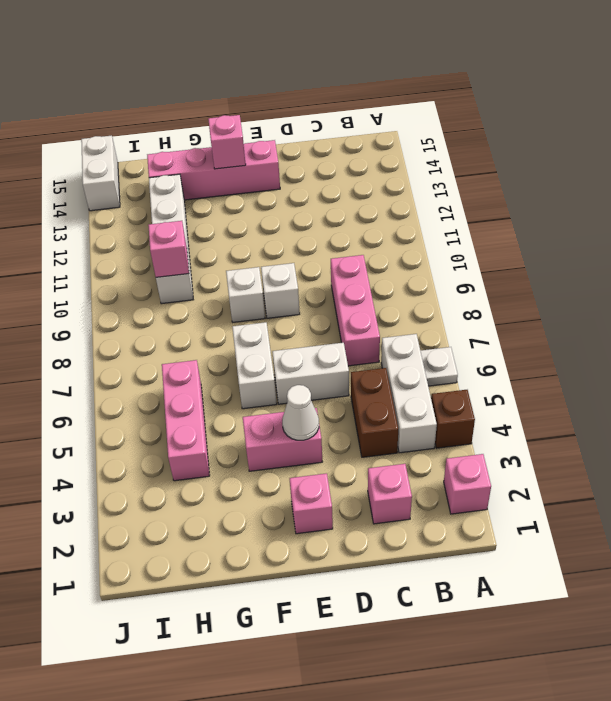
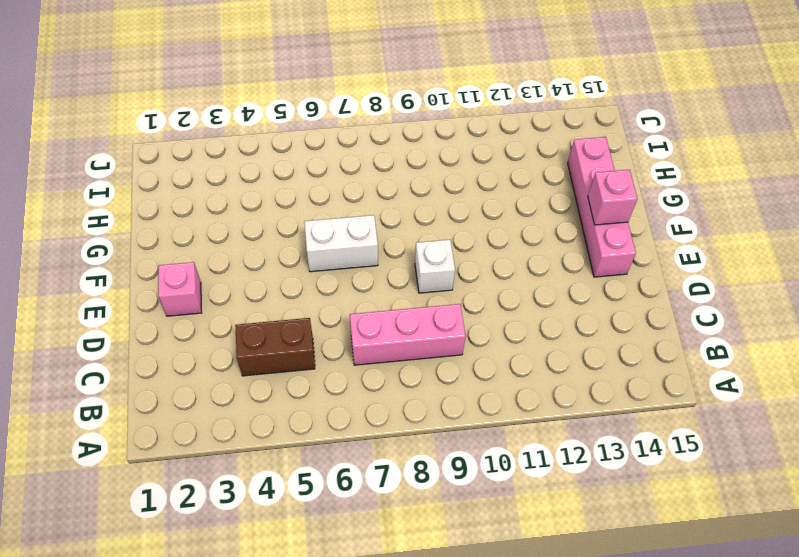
none -> pink brick A2 level 1
none -> brown brick A4 level 1
none -> white plate A6 level 1

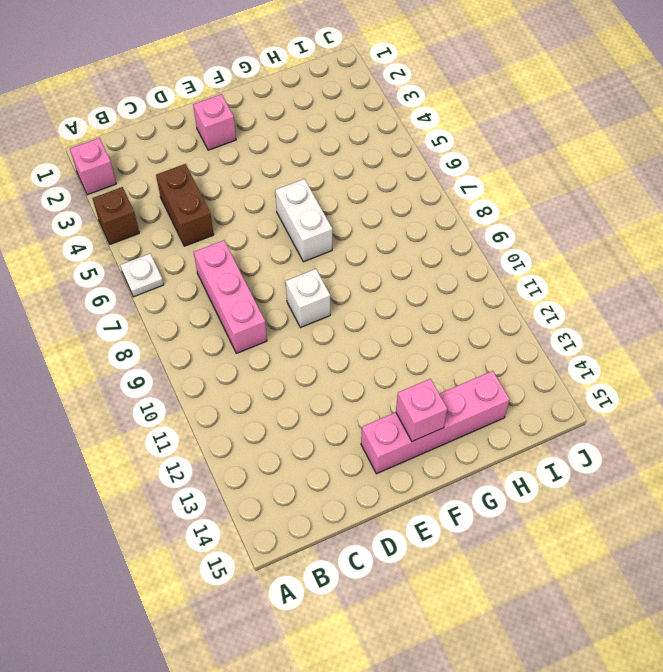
none -> white brick B4:B6 level 1
none -> pink brick C2 level 1
none -> white brick D6:E6 level 1

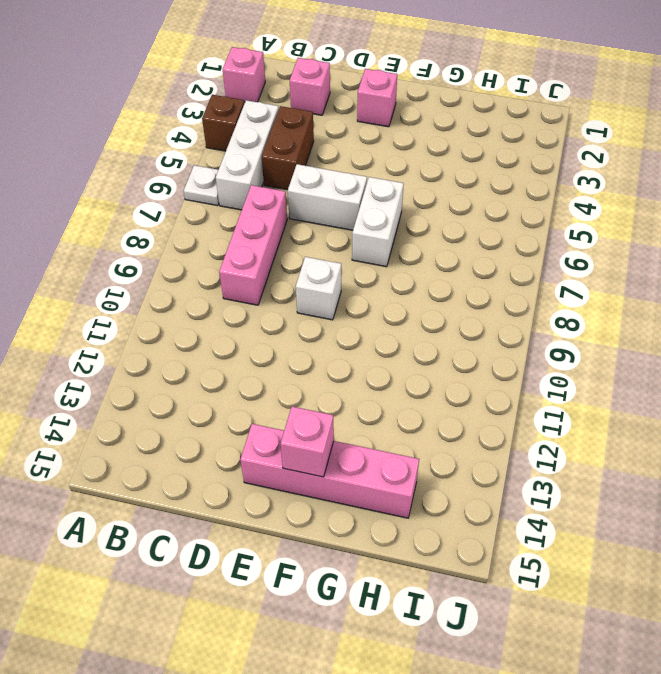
none -> pink brick E4:F4 level 1
none -> white brick F9 level 1
none -> pink brick H4:H6 level 1

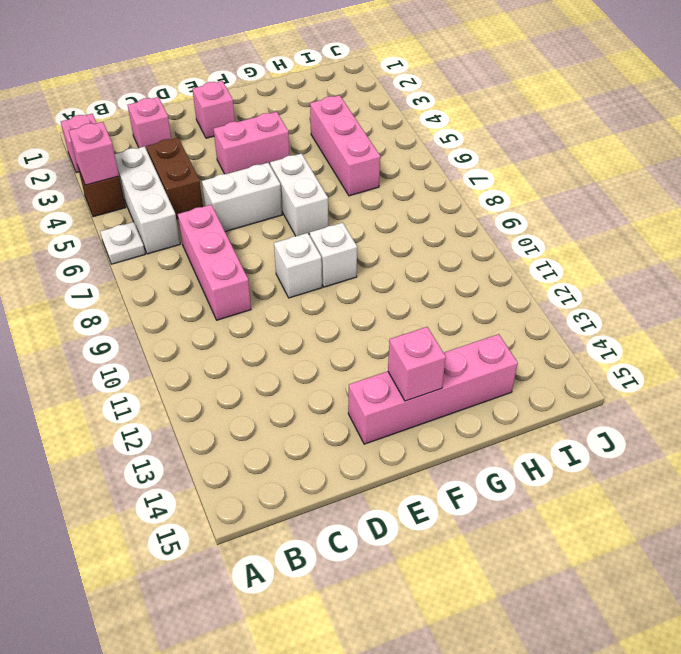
pink brick A4 level 2 -> pink brick H10 level 2
none -> white brick H10:H13 level 1
none -> white brick J14:J15 level 1
none -> white cone E4 level 2

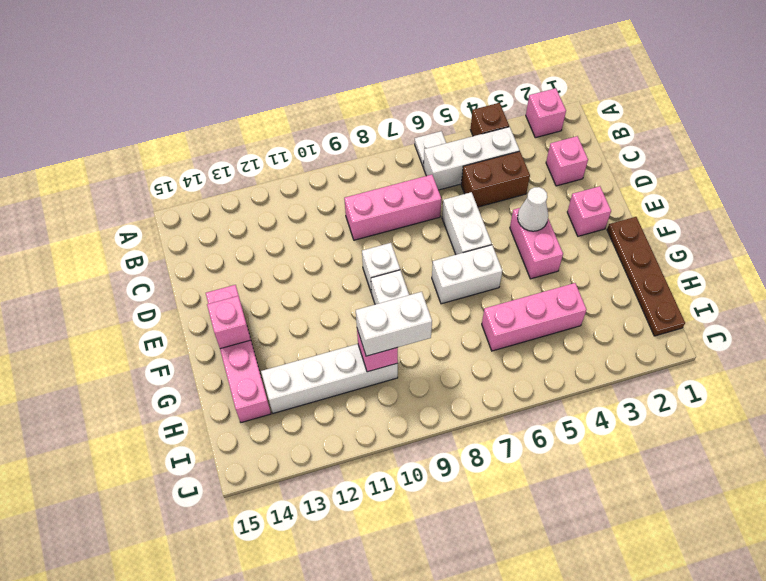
brown plate F1:I1 level 1 -> none
white brick H9:H10 level 3 -> white brick J14:J15 level 1

